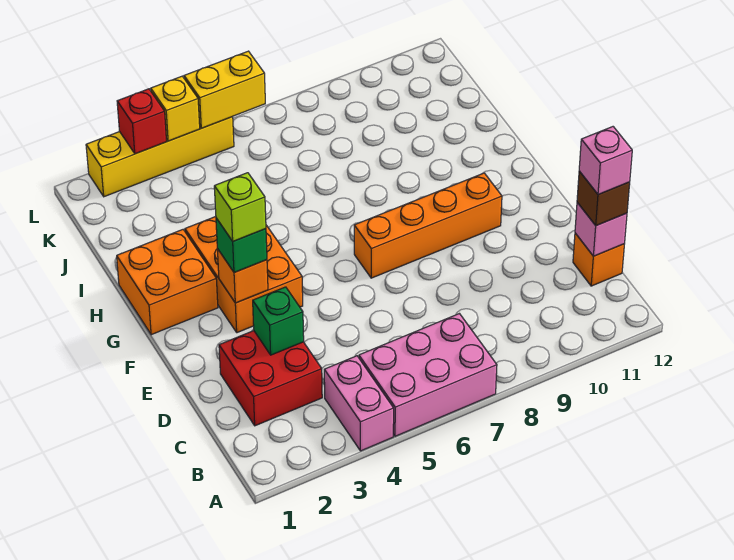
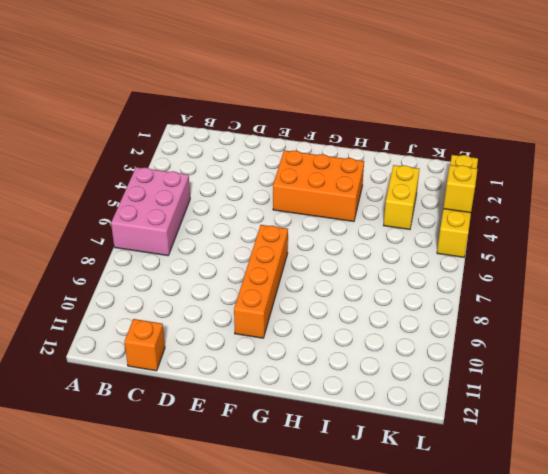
yellow brick J3:J4 level 1 -> yellow brick L5:L6 level 2
none -> pink brick A4:B4 level 1
none -> red brick C2:D3 level 1
none -> orange brick G1:H2 level 1

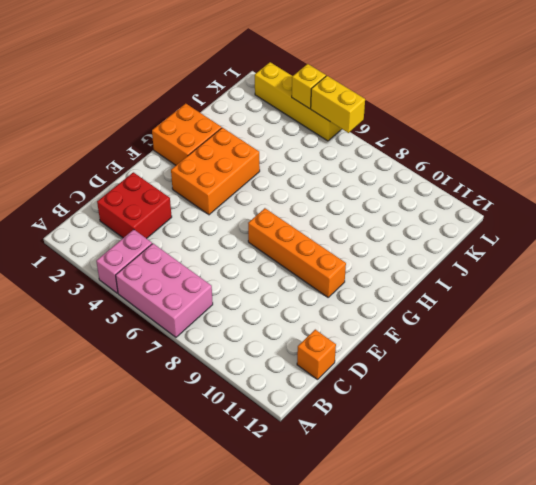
none -> pink brick C12 level 2
none -> green brick D3 level 2
none -> orange brick F3 level 2

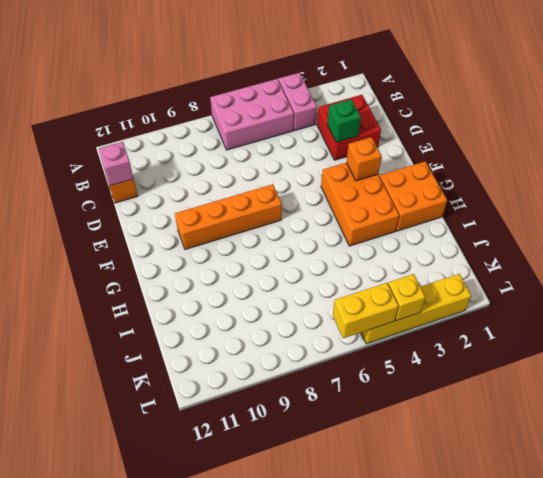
none -> red brick L3 level 2
none -> brown brick C12 level 3
none -> green brick F3 level 3

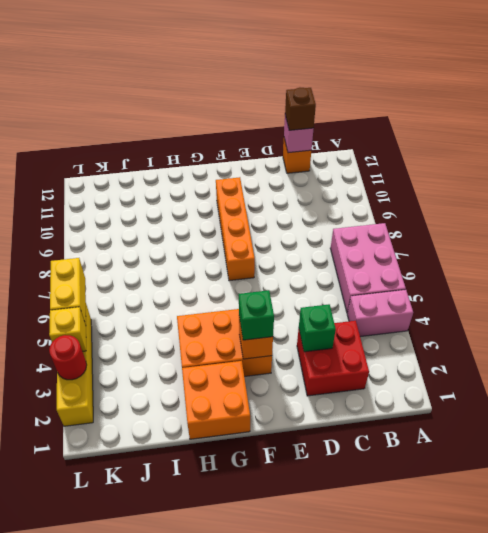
red round brick L3 level 2 -> red brick L3 level 2
none -> pink brick C12 level 4
none -> lime brick F3 level 4

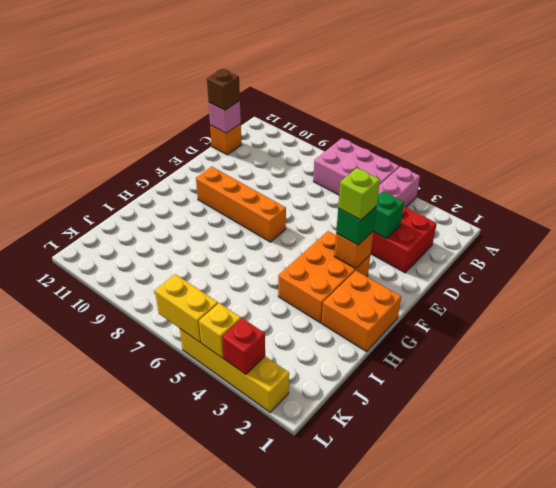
none -> pink brick C12 level 4

